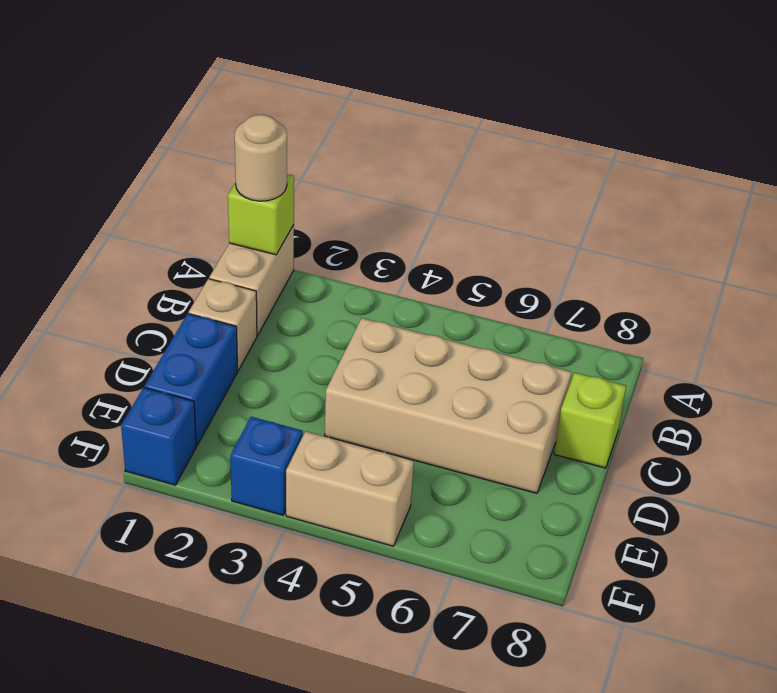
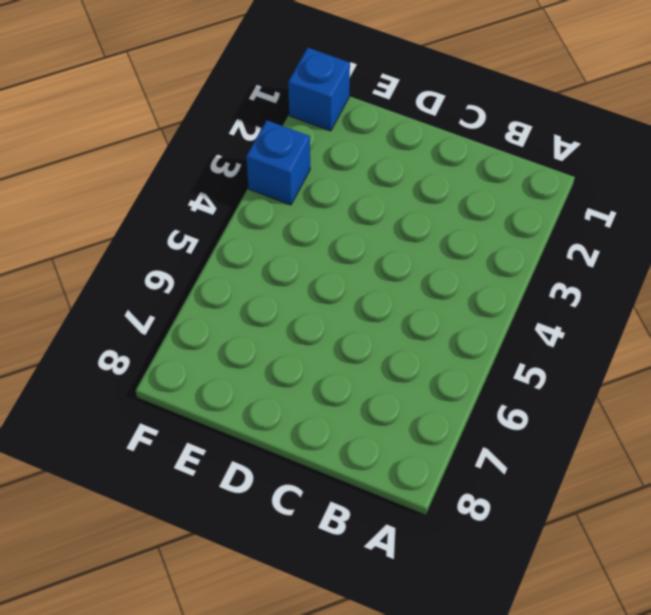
none -> tan brick A1:B1 level 1
none -> tan brick C1 level 1

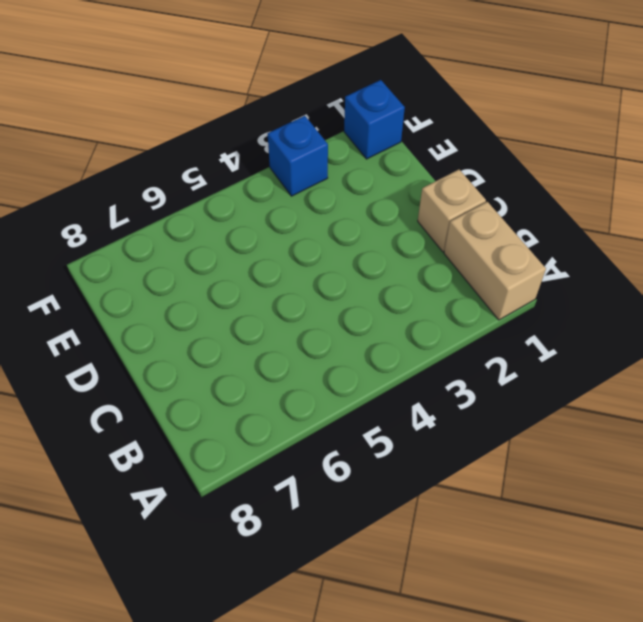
none -> tan brick C4:D7 level 1
none -> lime brick C8 level 1

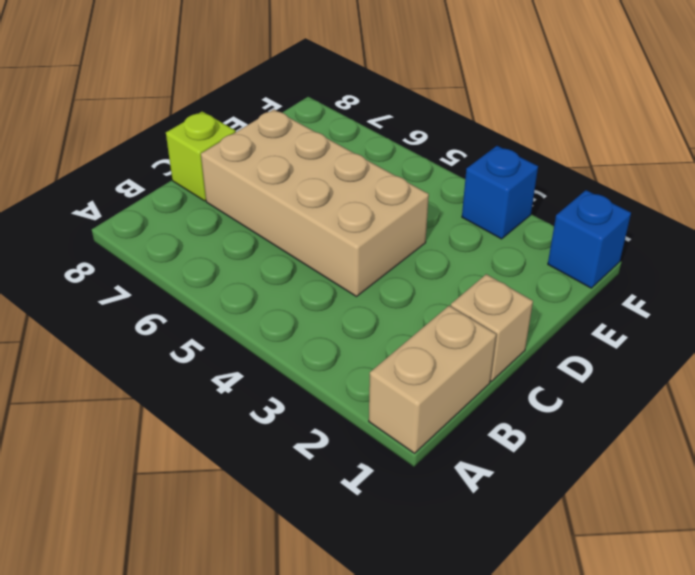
none -> blue brick D1:E1 level 1
none -> tan brick F4:F5 level 1

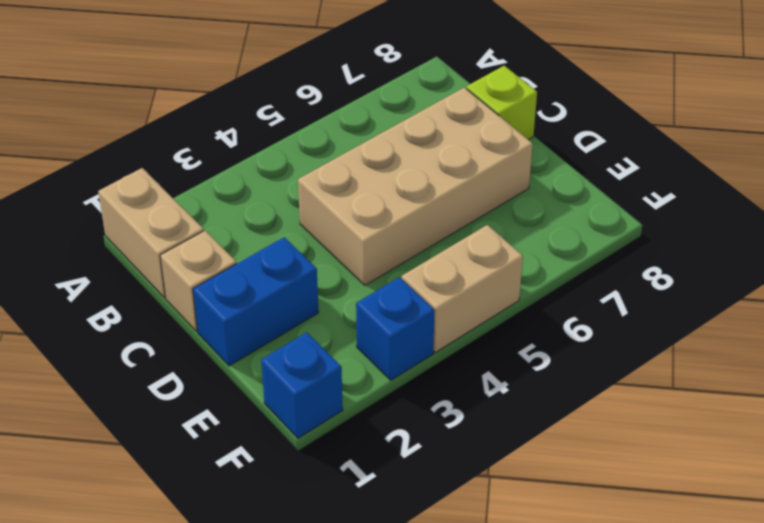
blue brick D1:D2 level 1 -> blue brick D1:E1 level 1
none -> lime brick A1 level 2
none -> tan round brick A1 level 3

